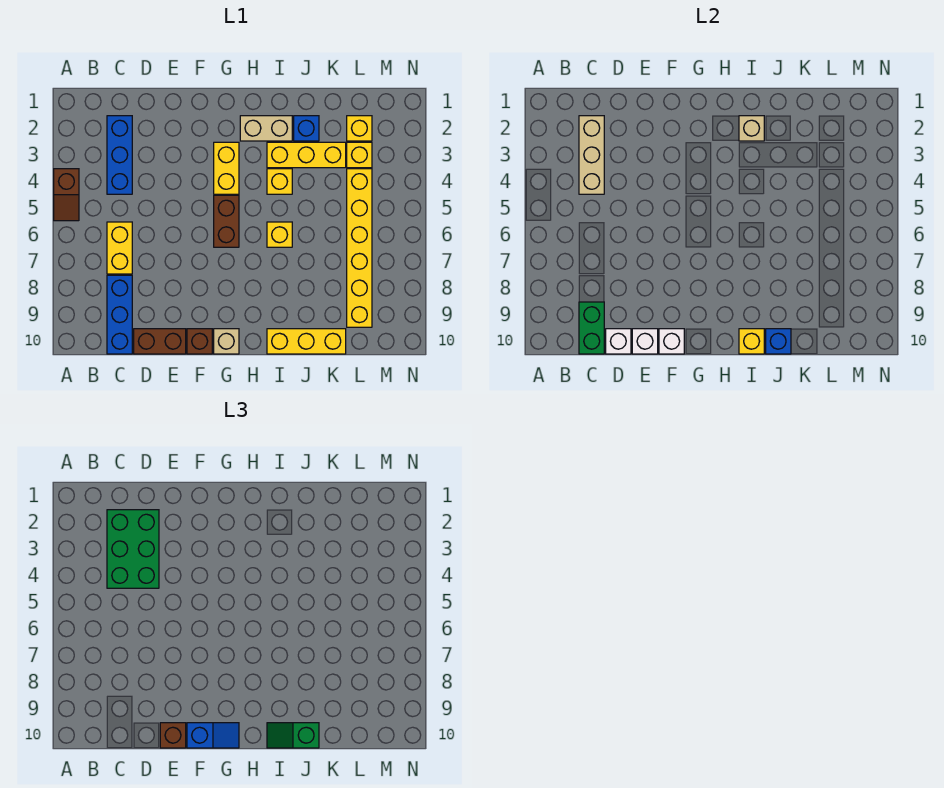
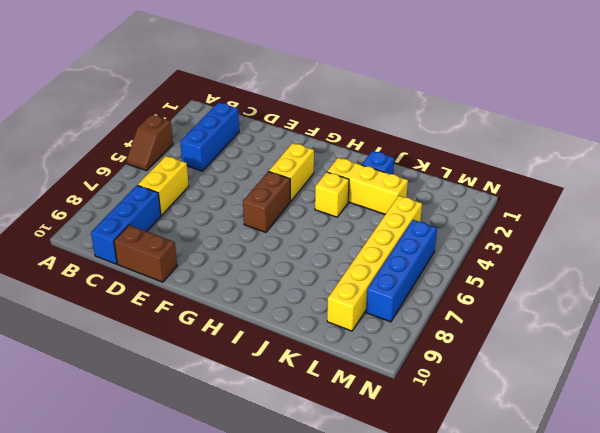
blue brick M5:M8 level 1 -> none
none -> brown brick F10 level 1
none -> tan brick G10 level 1
none -> tan brick H2:I2 level 1
none -> yellow brick I6 level 1

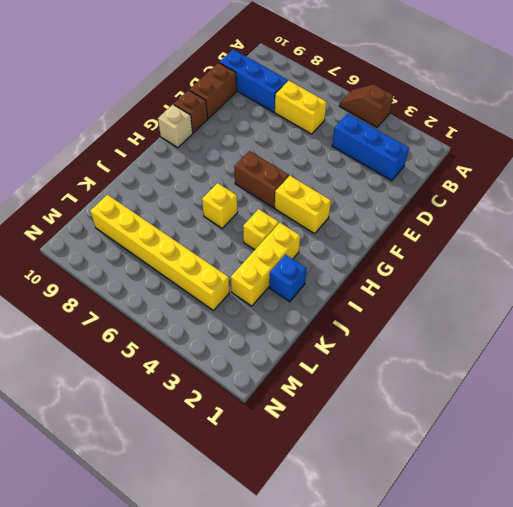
none -> tan brick H2:I2 level 1
none -> yellow brick I10:K10 level 1
none -> yellow brick L2 level 1
none -> yellow brick L3 level 1

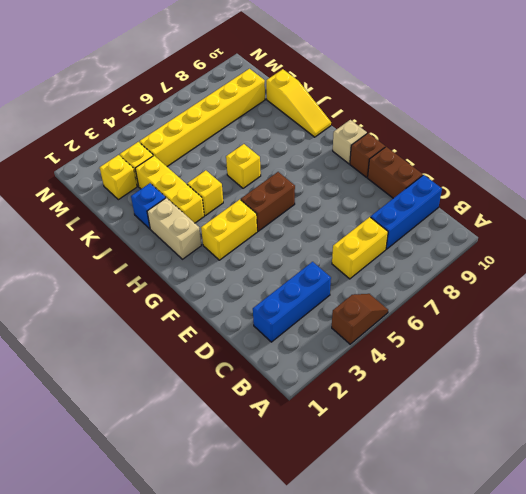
yellow slope I10:K10 level 1 top K -> yellow brick I10:K10 level 1
none -> tan brick C2:C4 level 2
none -> green brick C9:C10 level 2
none -> white brick D10 level 2
none -> white brick E10 level 2

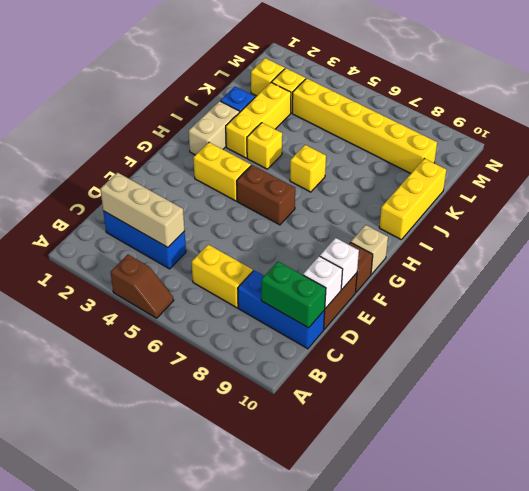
none -> white brick F10 level 2
none -> tan brick I2 level 2
none -> yellow brick I10 level 2
none -> blue brick J10 level 2

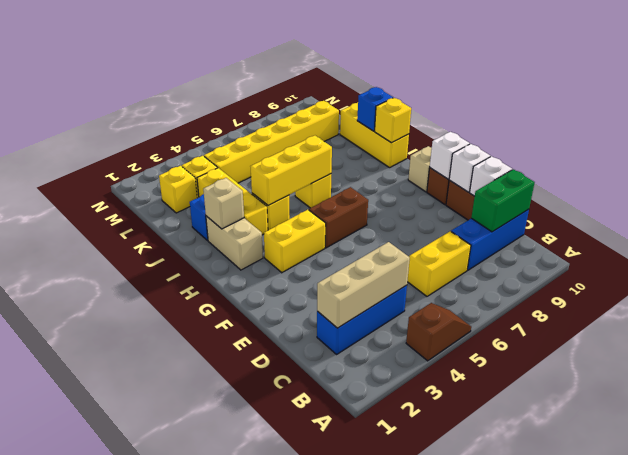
yellow brick I4:I6 level 2 -> none
none -> green brick C2:D4 level 3
none -> brown brick E10 level 3
none -> blue slope F10:G10 level 3 top F
none -> green slope I10:J10 level 3 top J

